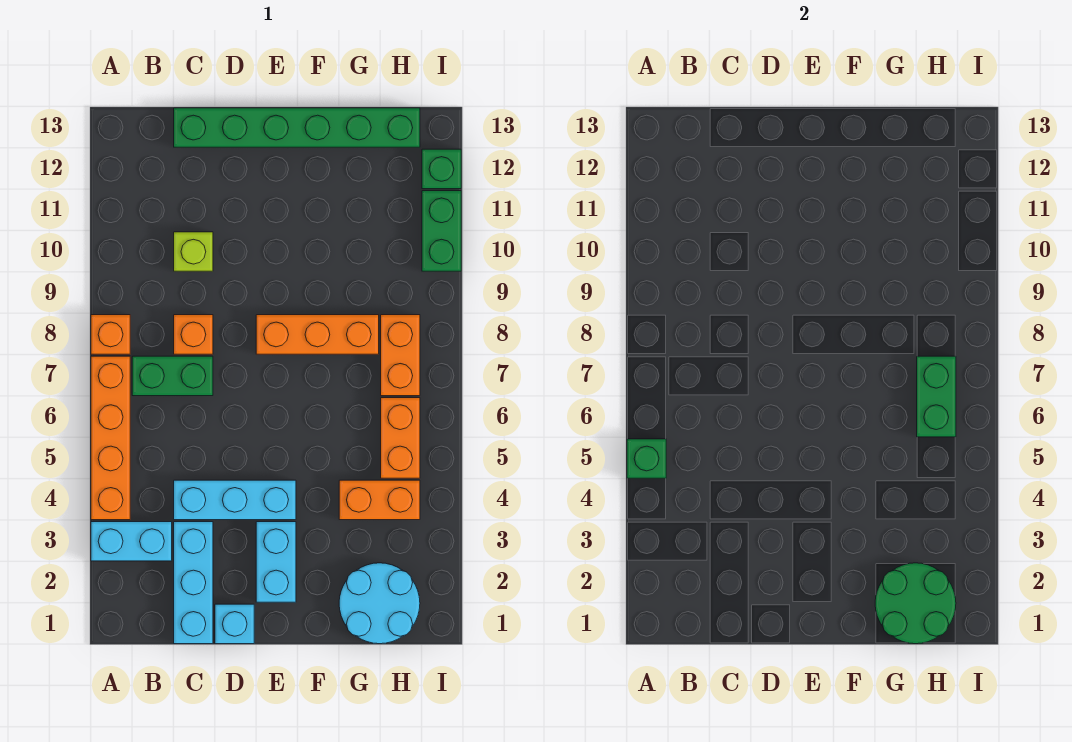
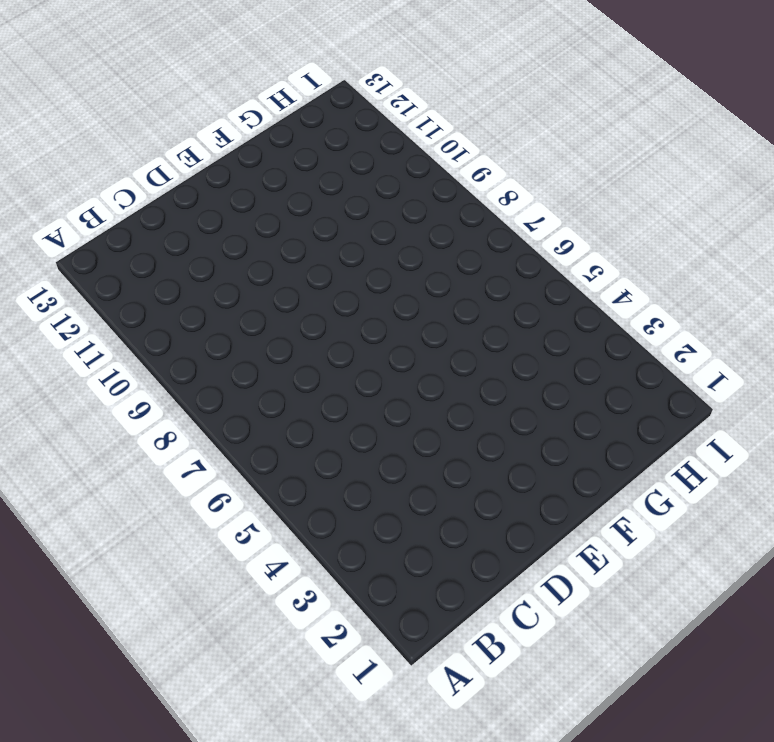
none -> cyan brick A3:B3 level 1
none -> orange brick A4:A7 level 1
none -> orange brick A8 level 1

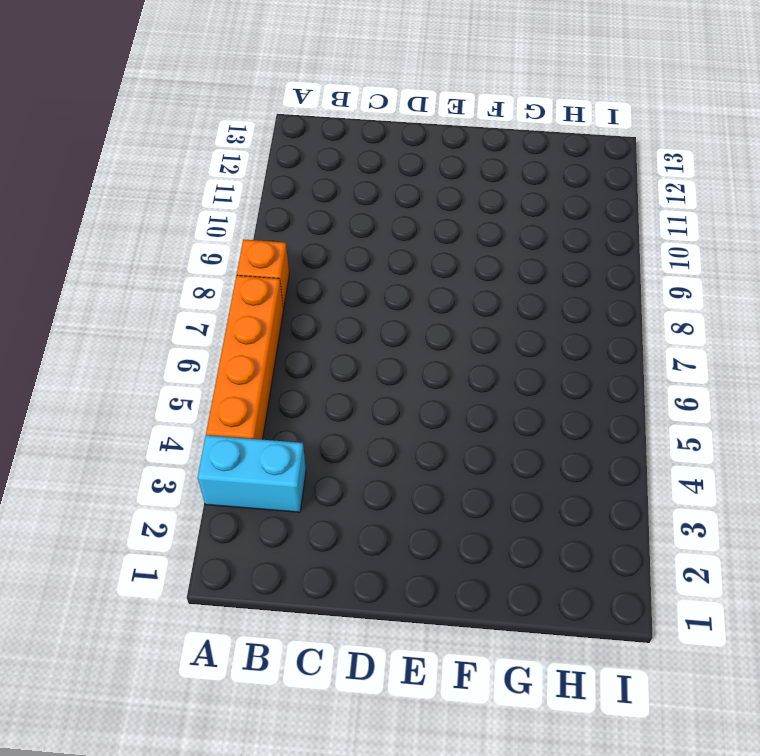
none -> green brick B7:C7 level 1
none -> cyan brick C1:C3 level 1
none -> cyan brick C4:E4 level 1

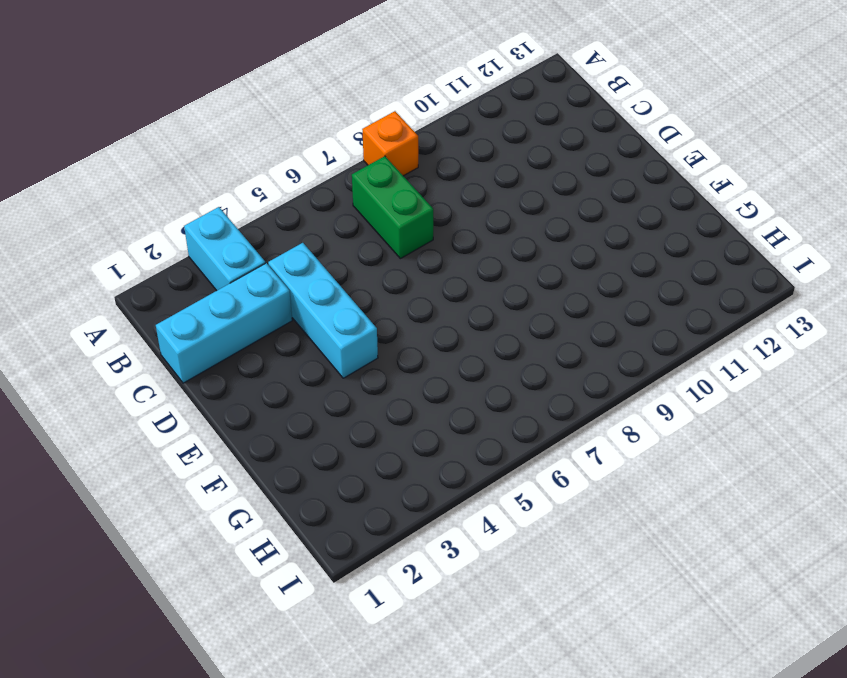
none -> orange brick A4:A7 level 1
none -> orange brick C8 level 1
none -> lime brick C10 level 1

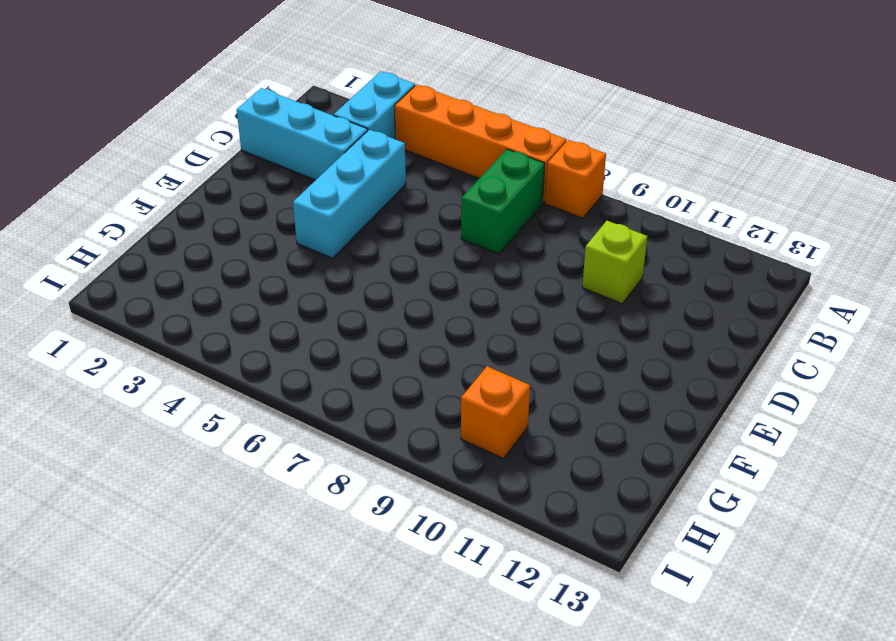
orange brick H10 level 1 -> orange brick C8 level 1
none -> green brick C13:H13 level 1
none -> cyan brick D1 level 1
none -> cyan brick E2:E3 level 1

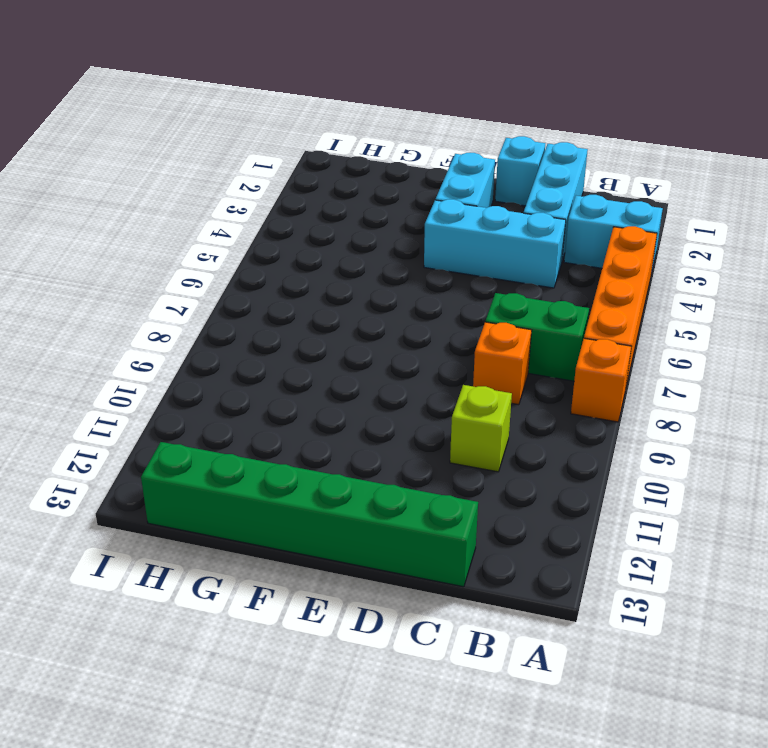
none -> orange brick E8:G8 level 1
none -> cyan round brick G1:H2 level 1
none -> orange brick G4:H4 level 1

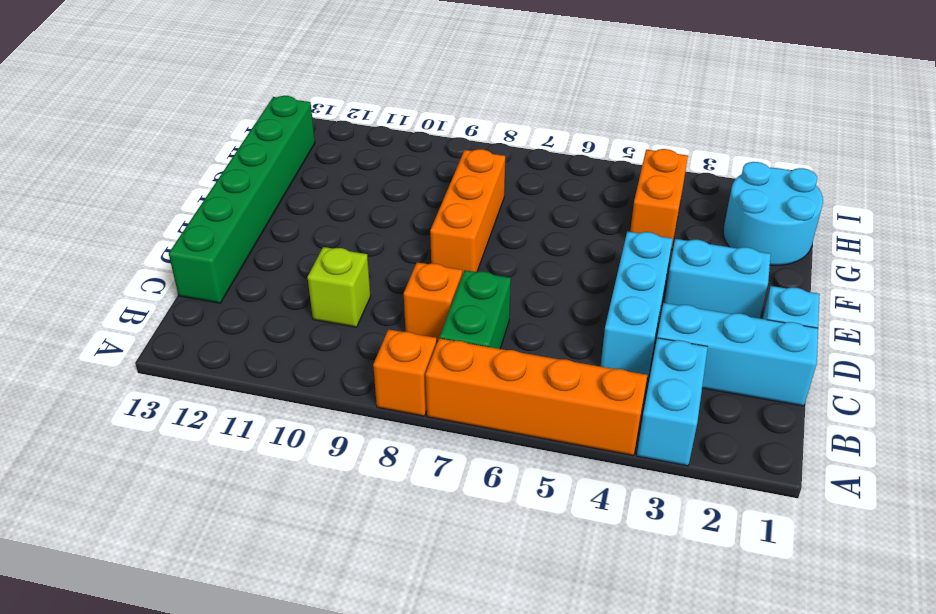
none -> orange brick H5:H6 level 1
none -> orange brick H7:H8 level 1
none -> green brick I10:I11 level 1

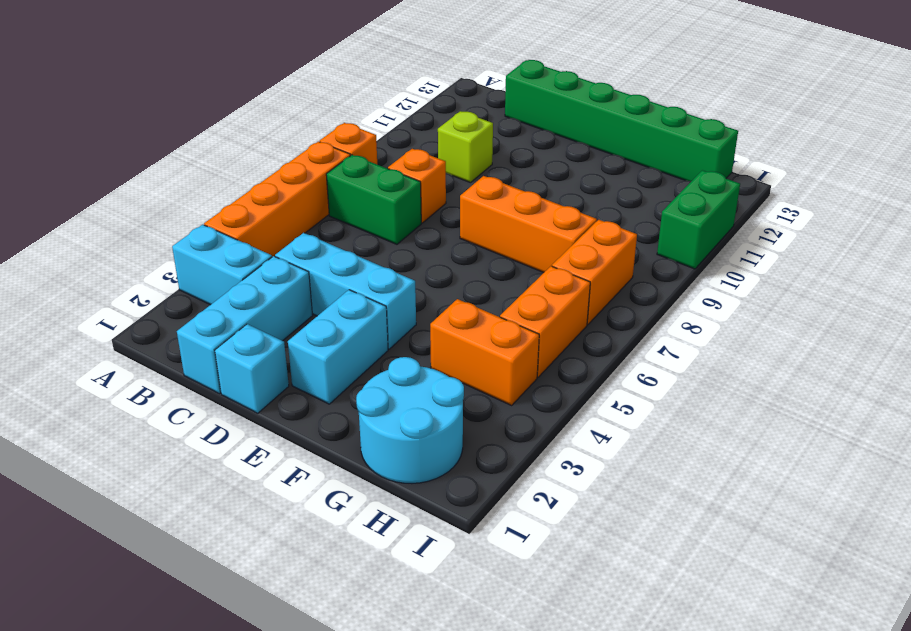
none -> green brick I12 level 1
none -> green brick A5 level 2
none -> green round brick G1:H2 level 2

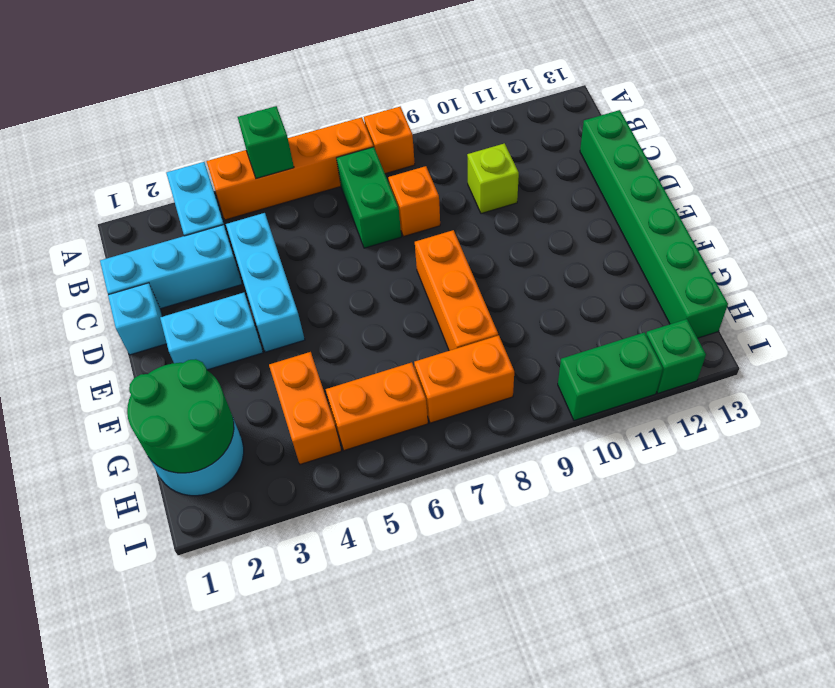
none -> green brick H6:H7 level 2

